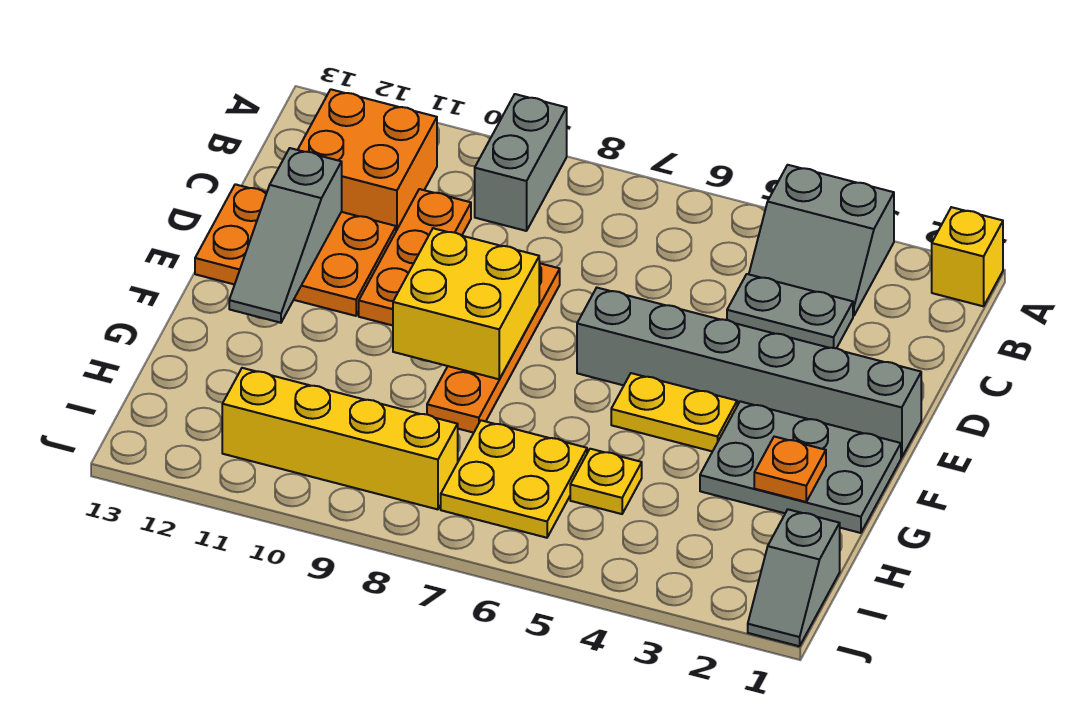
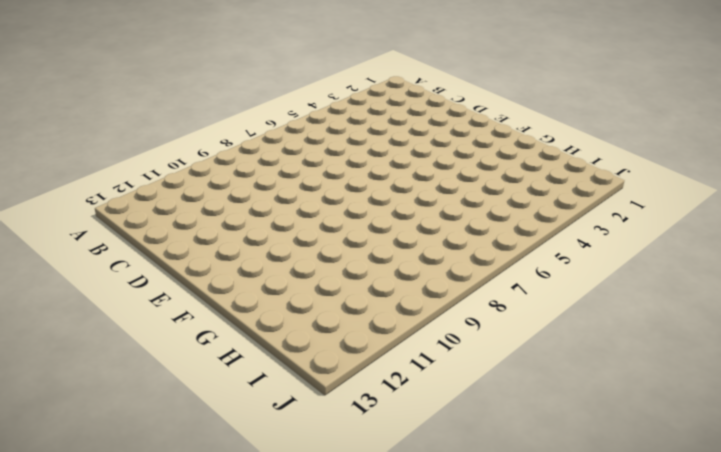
none -> yellow brick A1 level 1
none -> grey slope A3:B4 level 1 top A
none -> grey brick A9:B9 level 1

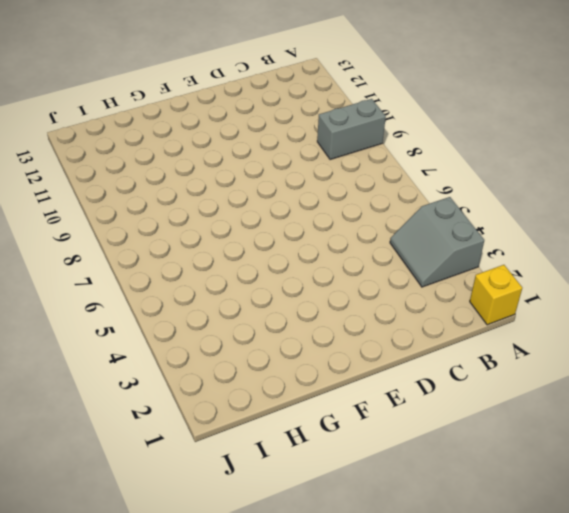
none -> orange brick B11:C12 level 1
none -> grey plate C3:C4 level 1
none -> orange plate C10:E10 level 1

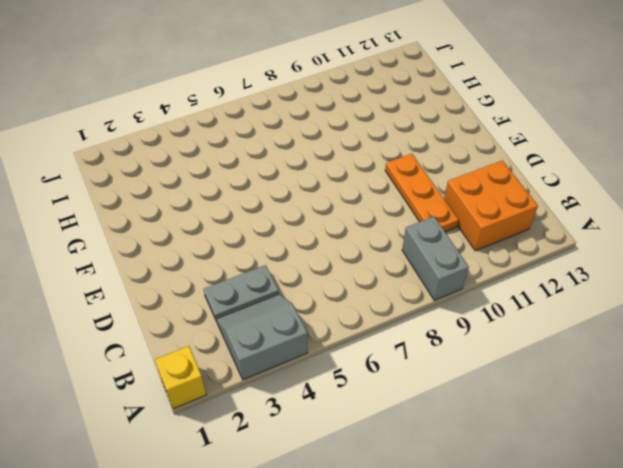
none -> orange plate D8:G8 level 1
none -> orange plate D11:E13 level 1
none -> grey brick E1:E6 level 1

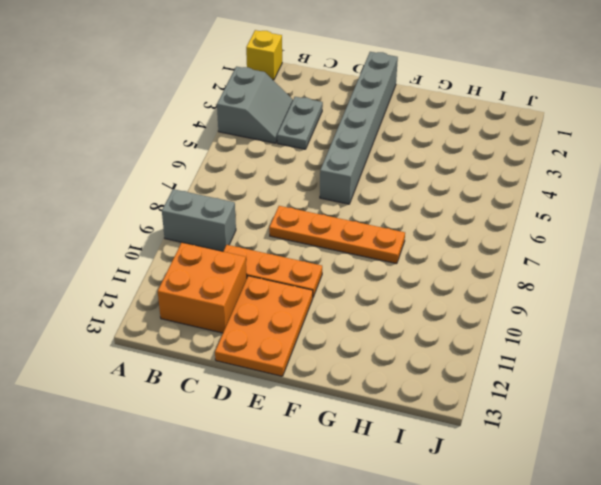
none -> grey plate F1:G3 level 1
none -> yellow plate F4:F5 level 1
none -> yellow plate H5 level 1

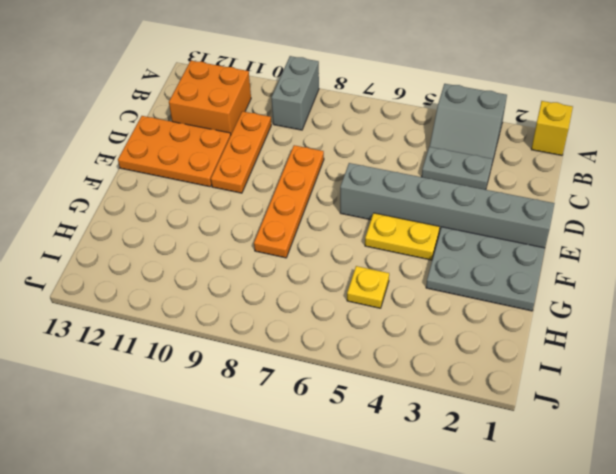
none -> yellow plate H6:I7 level 1
none -> grey slope I1:J1 level 1 top I
none -> yellow brick I8:I11 level 1

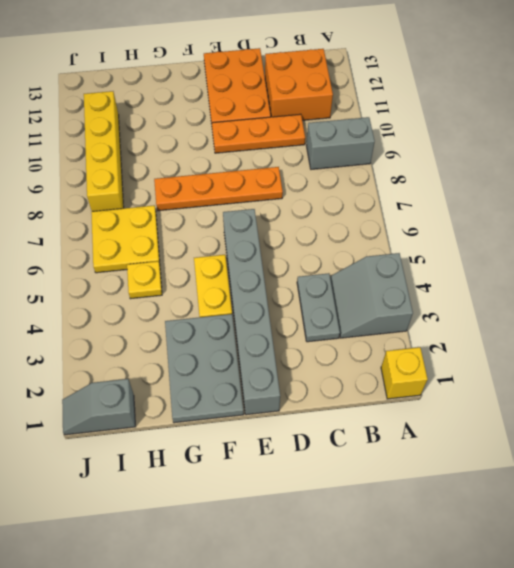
none -> grey slope D12:F12 level 2 top D
none -> yellow brick E8:F9 level 2
none -> orange plate G2 level 2

